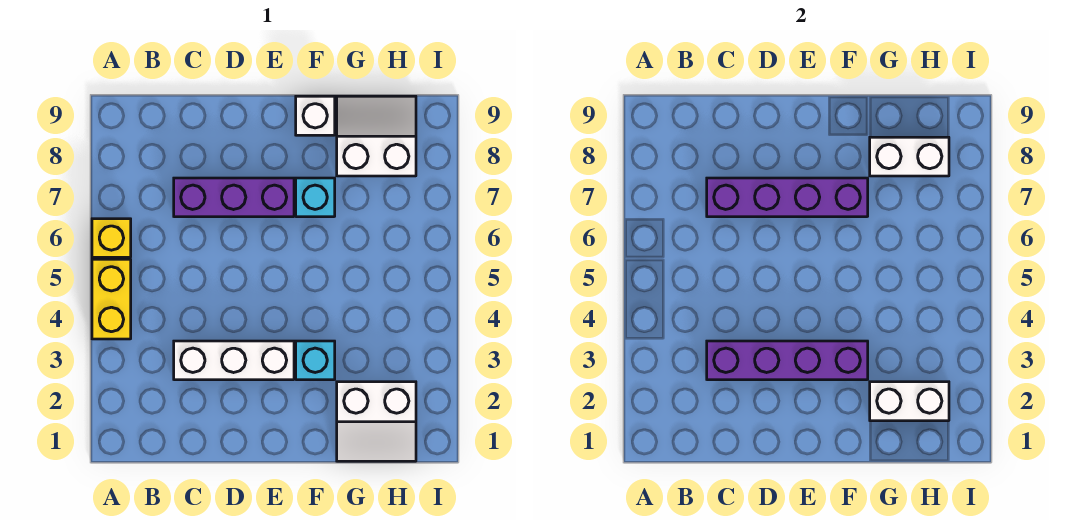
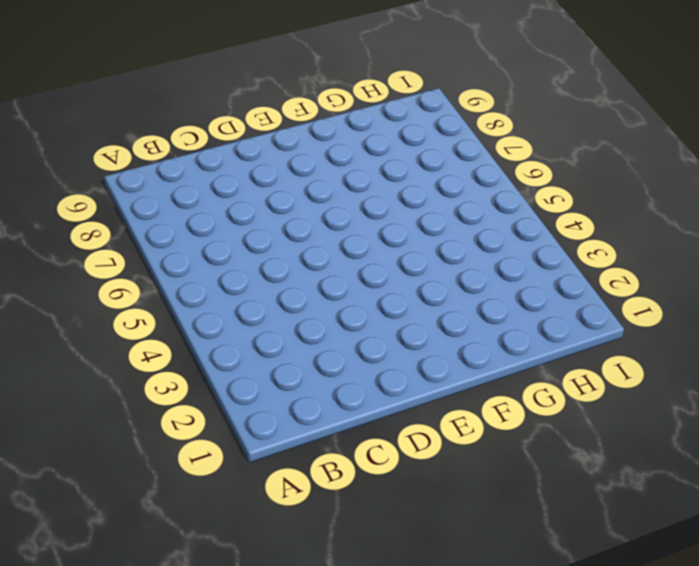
none -> yellow brick A4:A5 level 1
none -> yellow brick A6 level 1
none -> white brick C3:E3 level 1

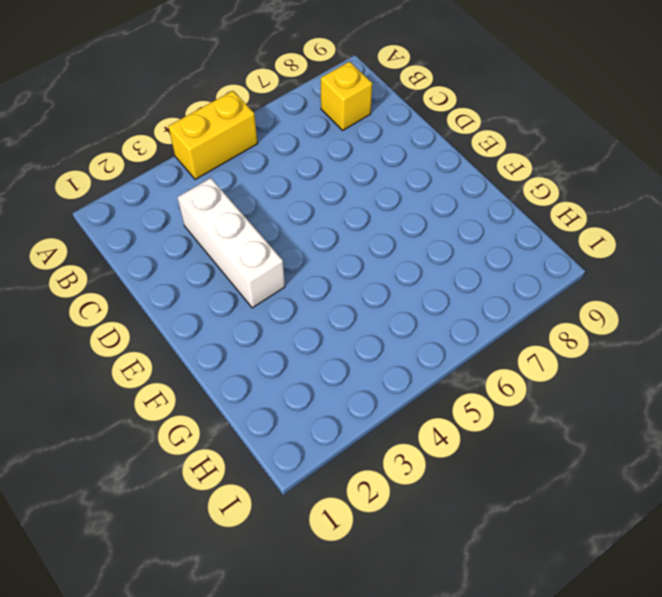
yellow brick B8 level 1 -> yellow brick A6 level 1
none -> purple brick C7:E7 level 1
none -> cyan brick F3 level 1
none -> cyan brick F7 level 1

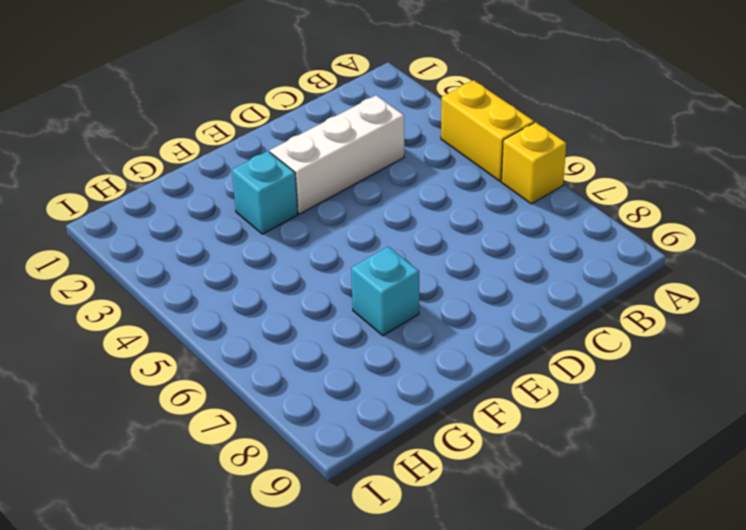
none -> purple brick C7:E7 level 1
none -> white brick F9 level 1
none -> white slope G1:H2 level 1 top 2

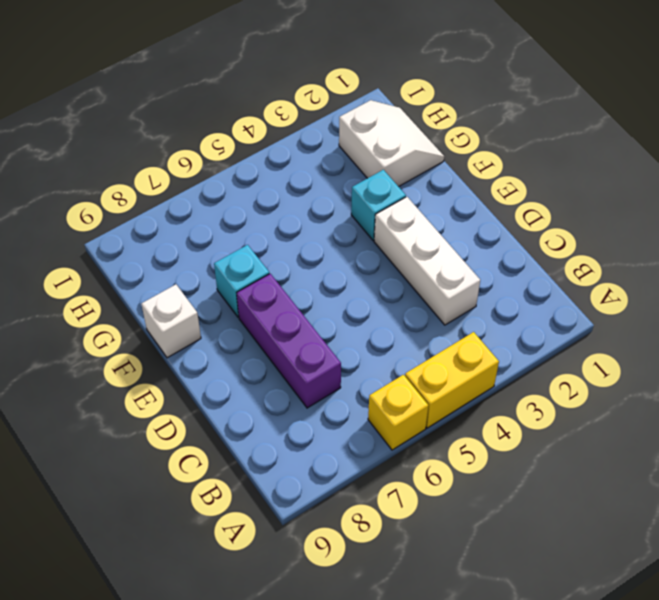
none -> white slope G8:H9 level 1 top 8
none -> purple brick C3:F3 level 2
none -> purple brick C7:F7 level 2

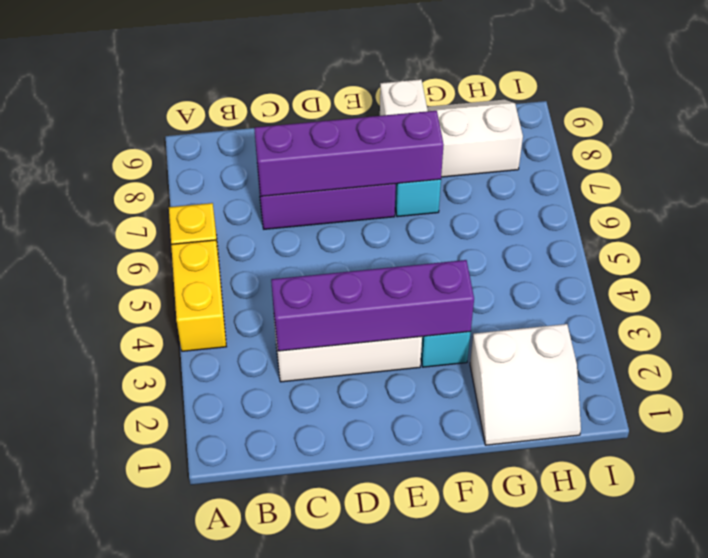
none -> white brick G2:H2 level 2
none -> white brick G8:H8 level 2

